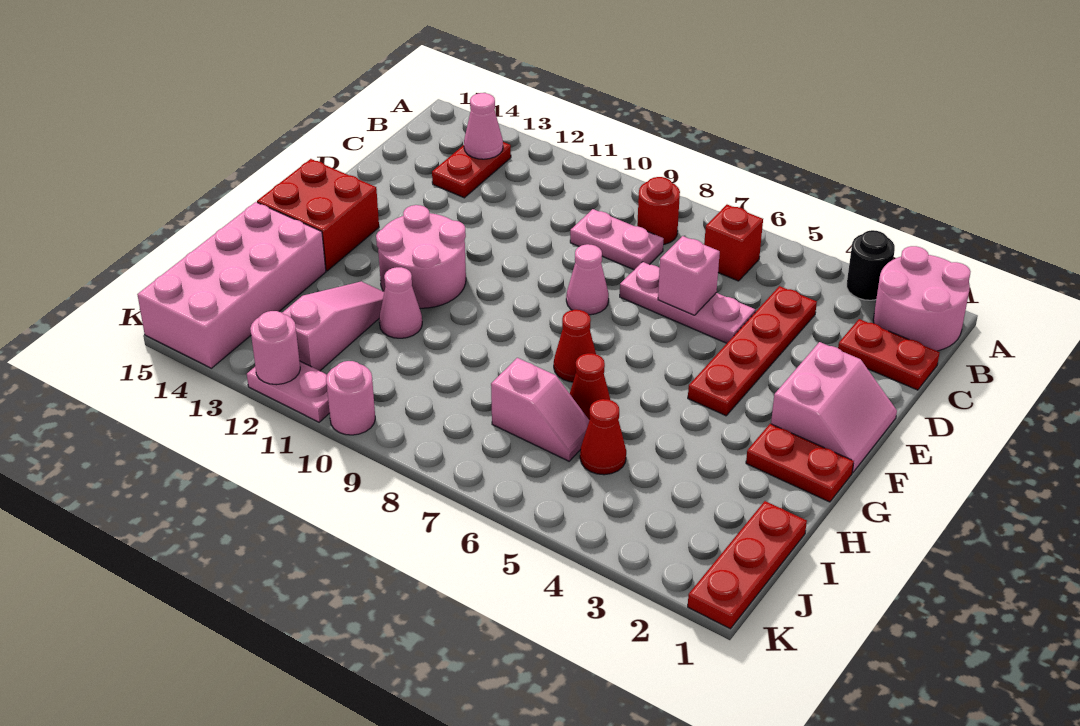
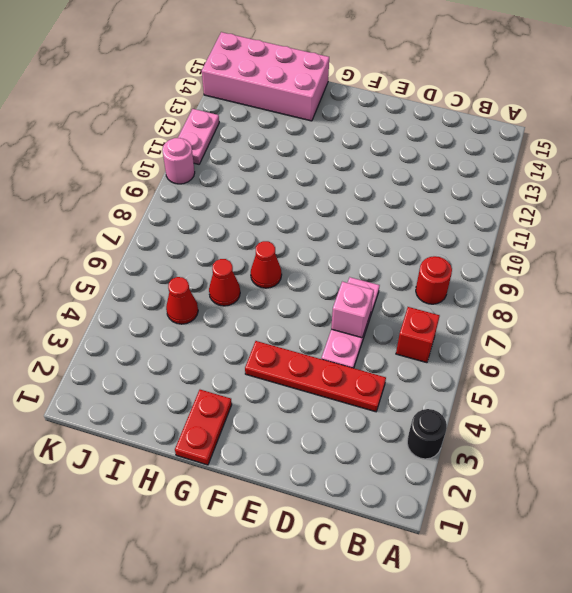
none -> pink round brick A1:B2 level 1
none -> red plate B13:C13 level 1
none -> red plate C1:C2 level 1

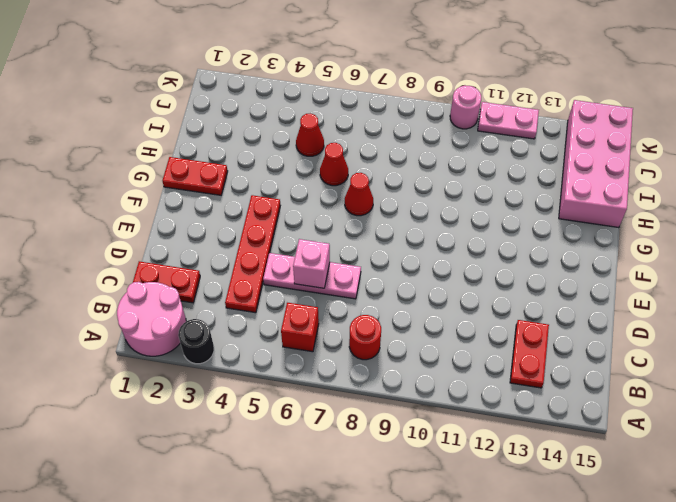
none -> pink plate C8:C9 level 1
none -> pink slope E1:F2 level 1 top 2
none -> pink cone E8 level 1

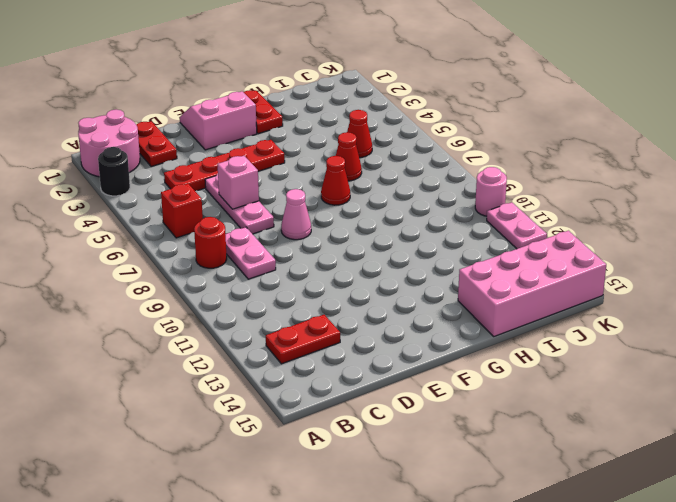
none -> pink round brick F11:G12 level 1
none -> red brick F14:G15 level 1
none -> pink cone H11 level 1

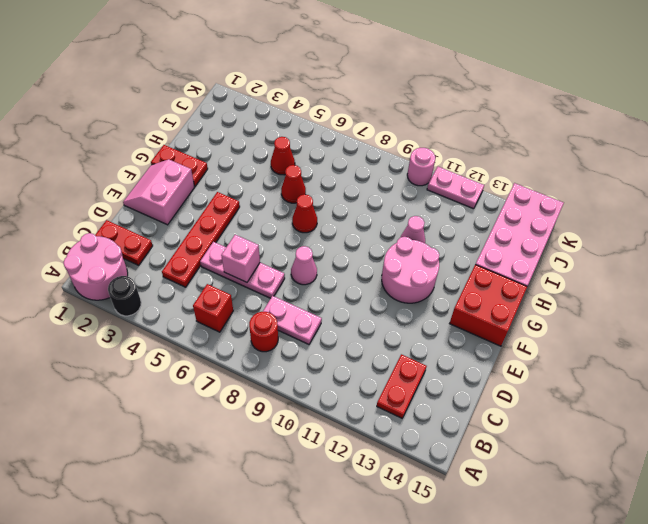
none -> pink slope H12:J12 level 1 top J
none -> red plate I1:K1 level 1
none -> pink slope I6:I7 level 1 top 7

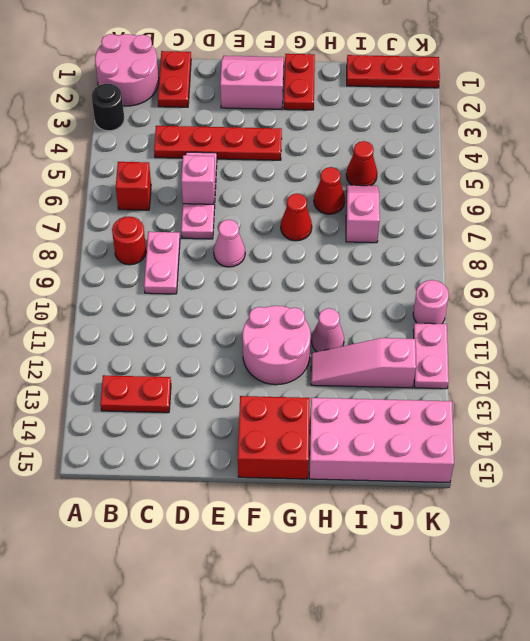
none -> pink cone B13 level 2
none -> pink round brick K12 level 2

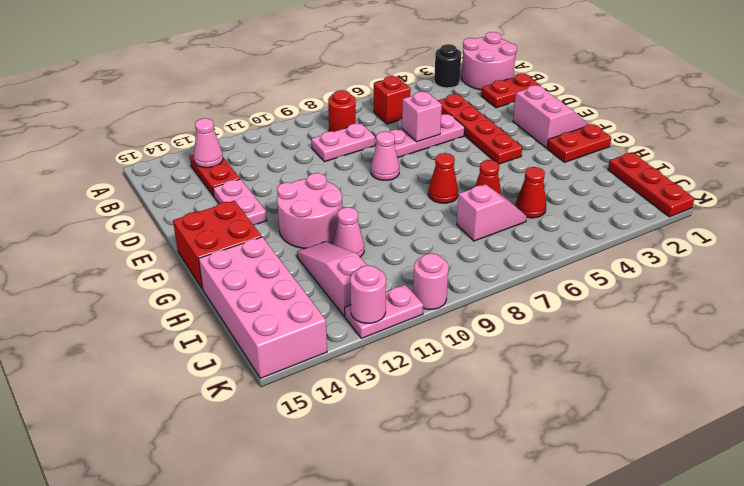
pink plate D13:E13 level 1 -> none

